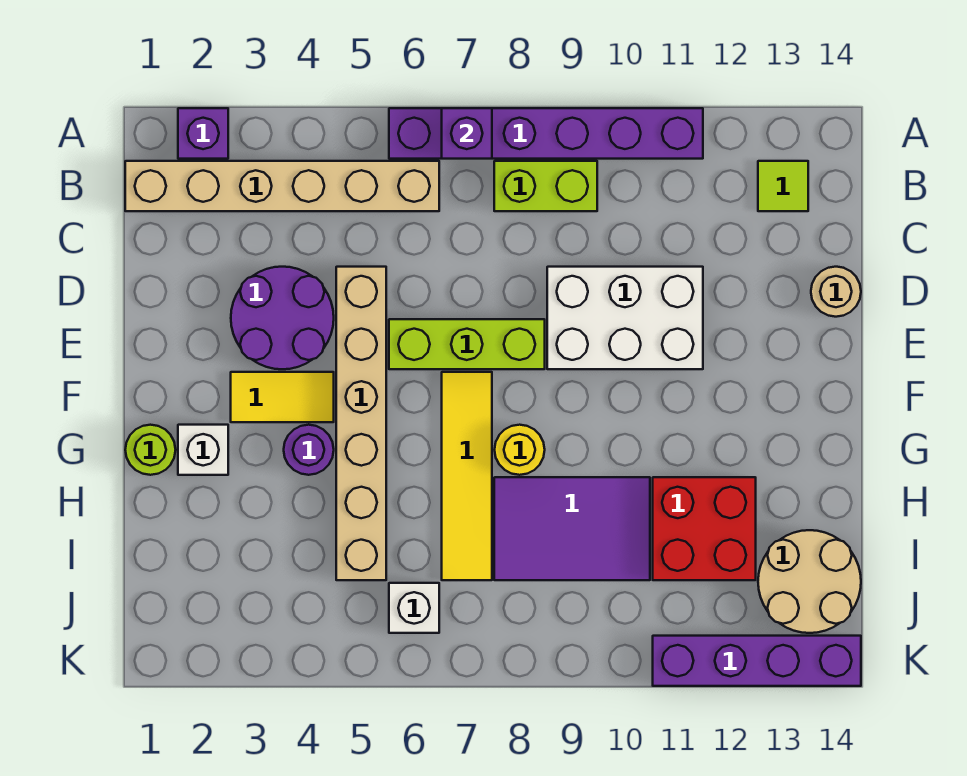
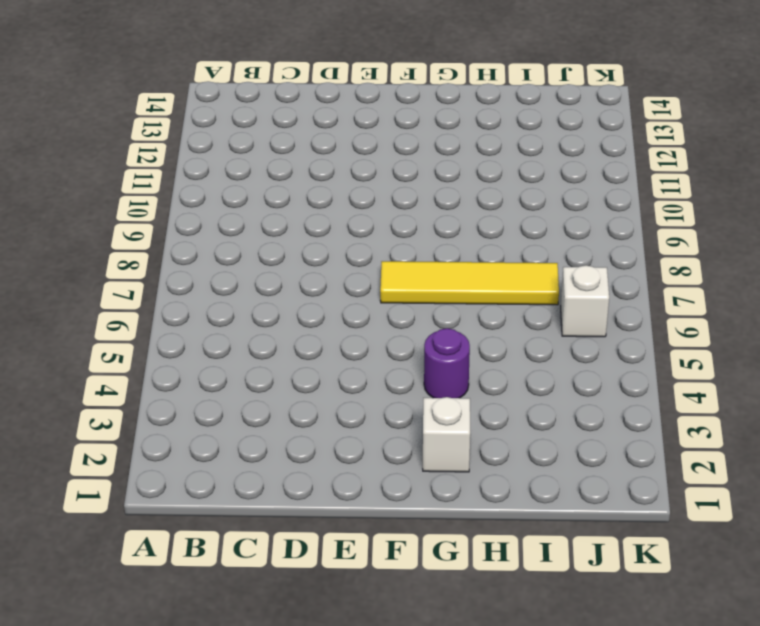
none -> purple brick A2 level 1
none -> purple brick A6:A11 level 1
none -> tan brick B1:B6 level 1

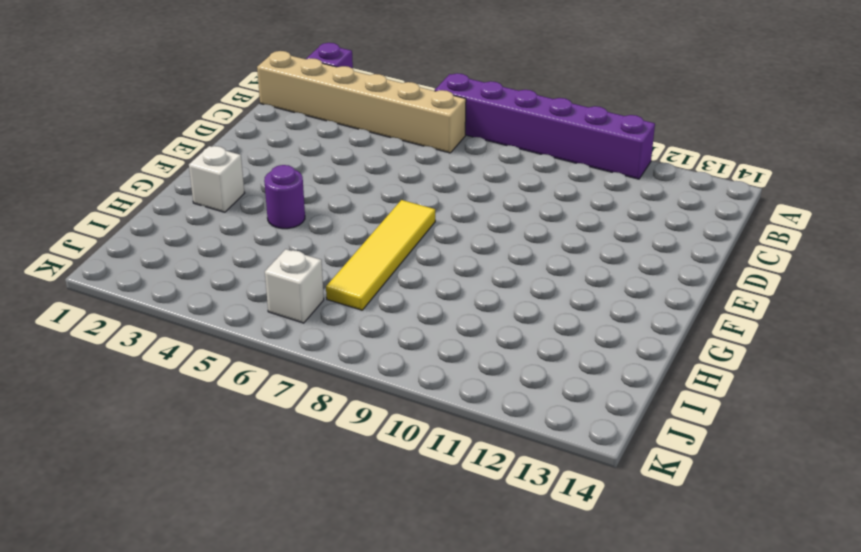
none -> lime brick B8:B9 level 1
none -> lime tile B13 level 1
none -> purple round brick D3:E4 level 1

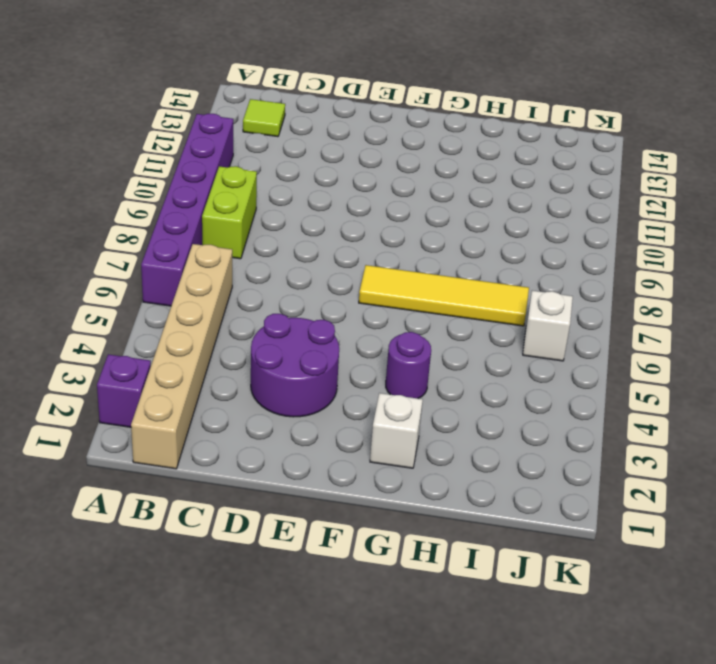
none -> tan brick D5:I5 level 1
none -> white brick D9:E11 level 1
none -> tan round brick D14 level 1

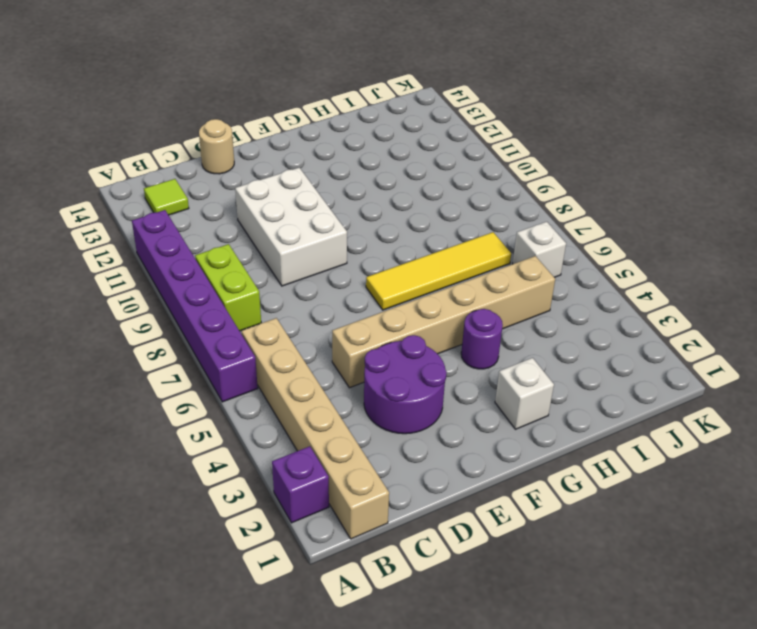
none -> lime brick E6:E8 level 1
none -> yellow tile F3:F4 level 1
none -> lime round brick G1 level 1

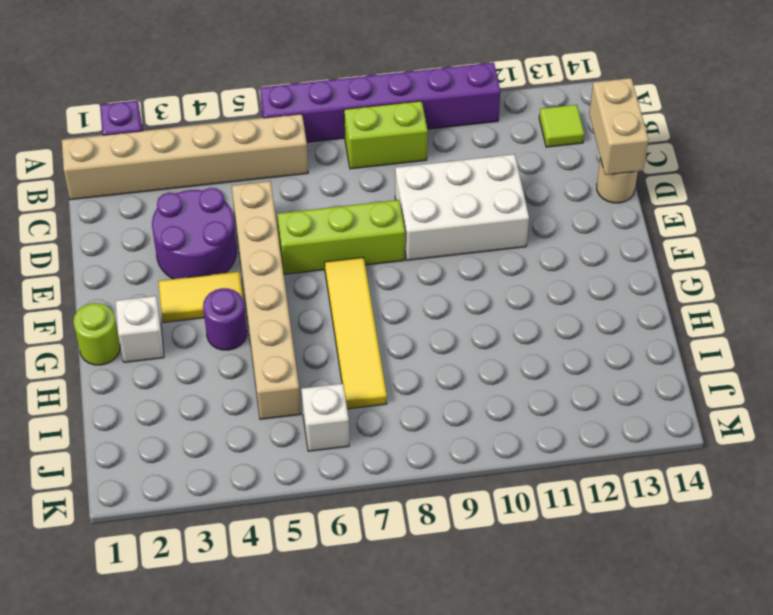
tan brick C14:D14 level 2 -> none
none -> yellow round brick G8 level 1
none -> purple tile H8:I10 level 1
none -> red brick H11:I12 level 1

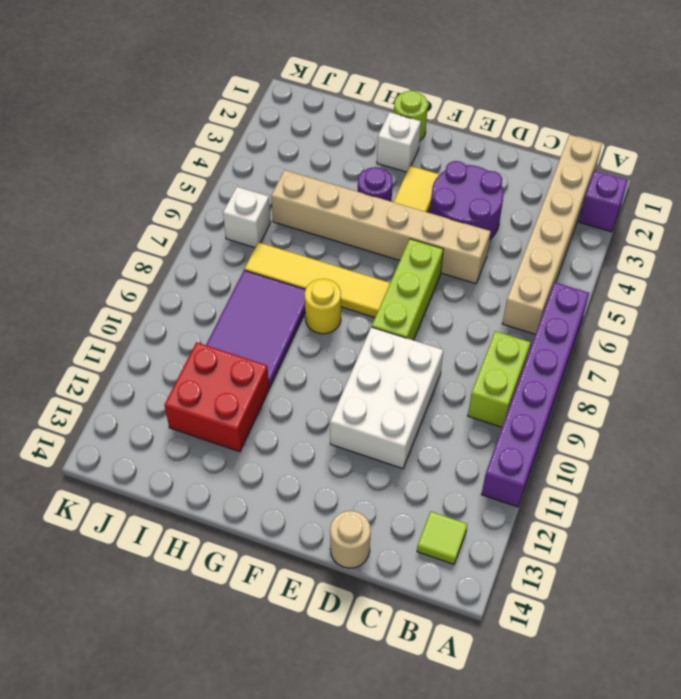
none -> tan round brick I13:J14 level 1
none -> purple brick K11:K14 level 1
none -> purple brick A7 level 2

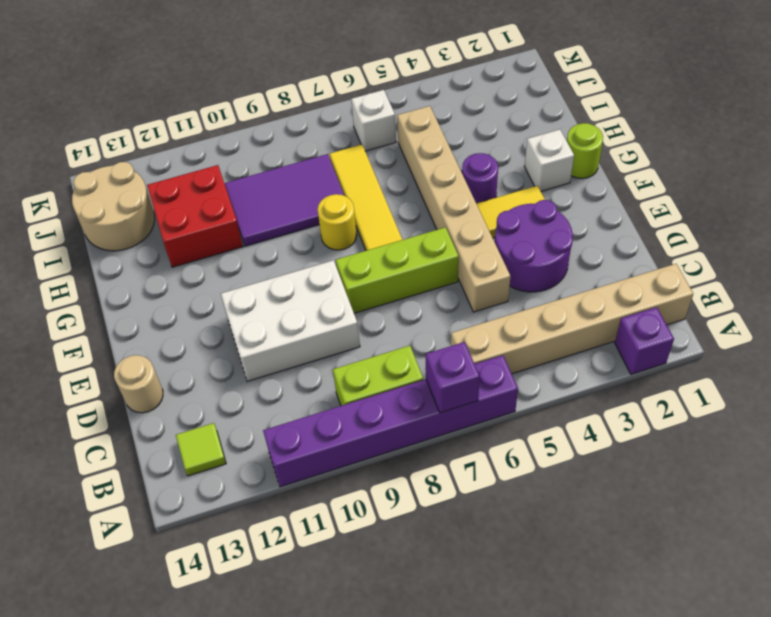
none -> purple brick K11:K14 level 1

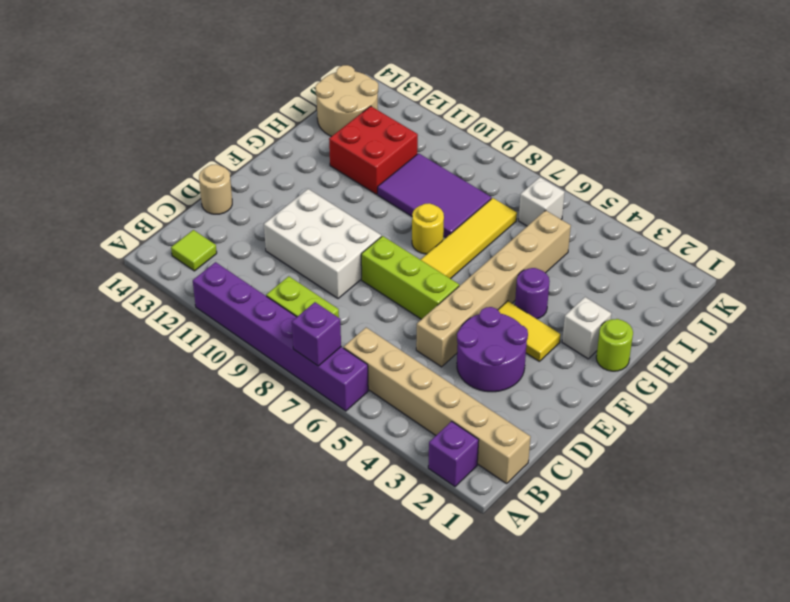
none -> purple brick K11:K14 level 1

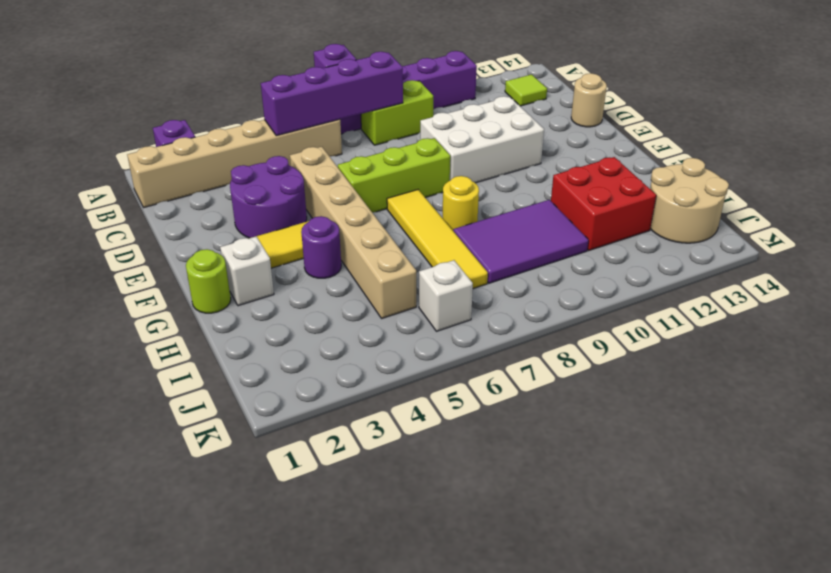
purple brick B5:B8 level 2 -> purple brick K11:K14 level 1

